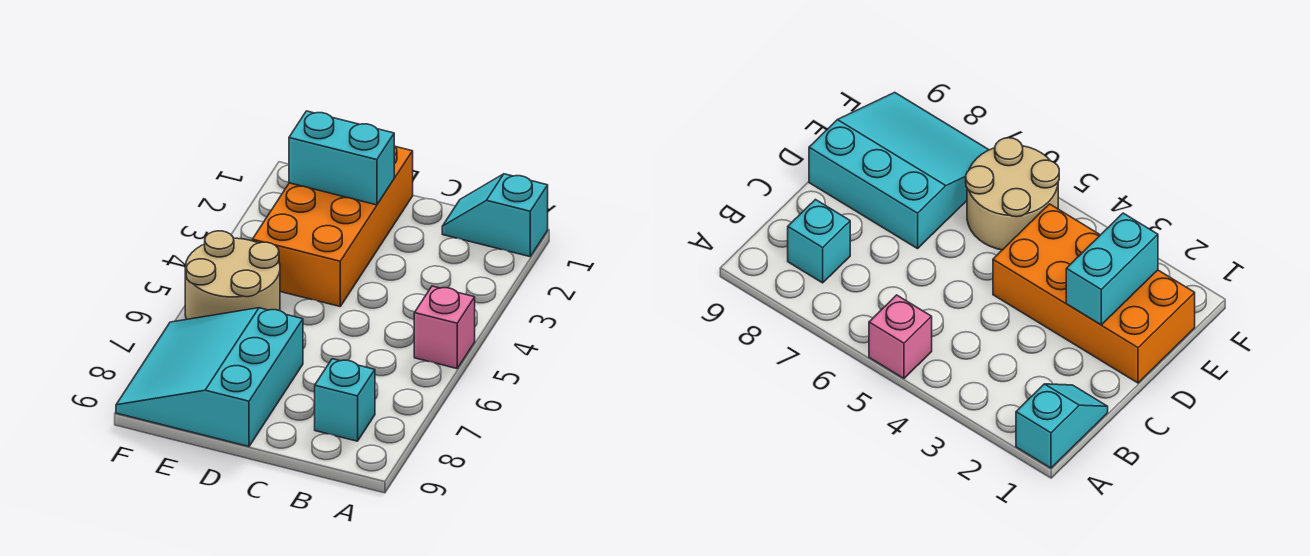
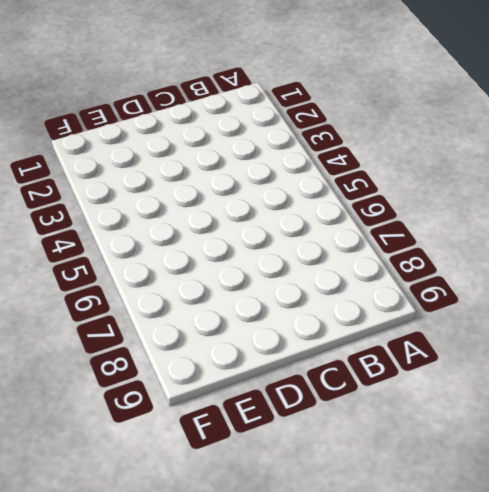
none -> cyan slope A1:B1 level 1 top A
none -> pink brick A5 level 1

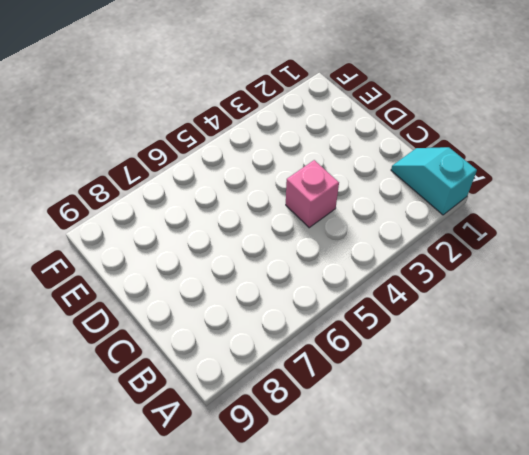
pink brick C4 level 1 -> pink brick A5 level 1
none -> cyan brick B8 level 1
none -> orange brick D1:E4 level 1

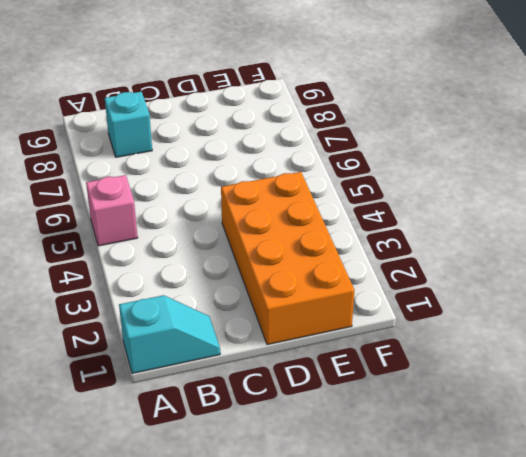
none -> cyan slope D7:F9 level 1 top D
none -> tan round brick E5:F6 level 1

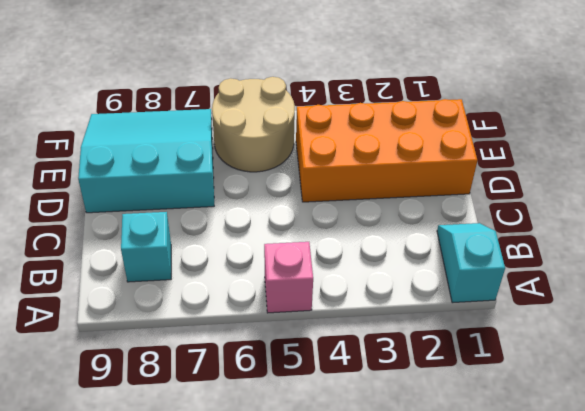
none -> cyan brick D2:E2 level 2

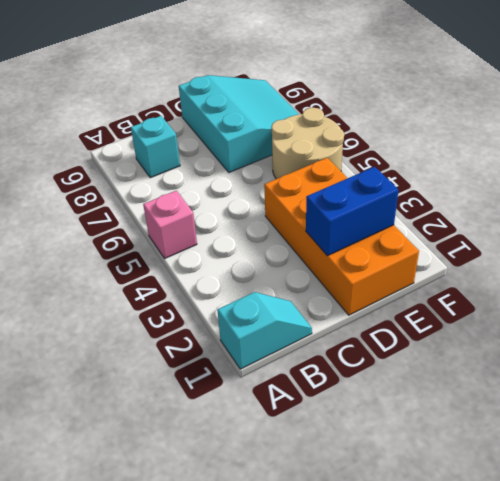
blue brick D2:E2 level 2 -> cyan brick D2:E2 level 2

